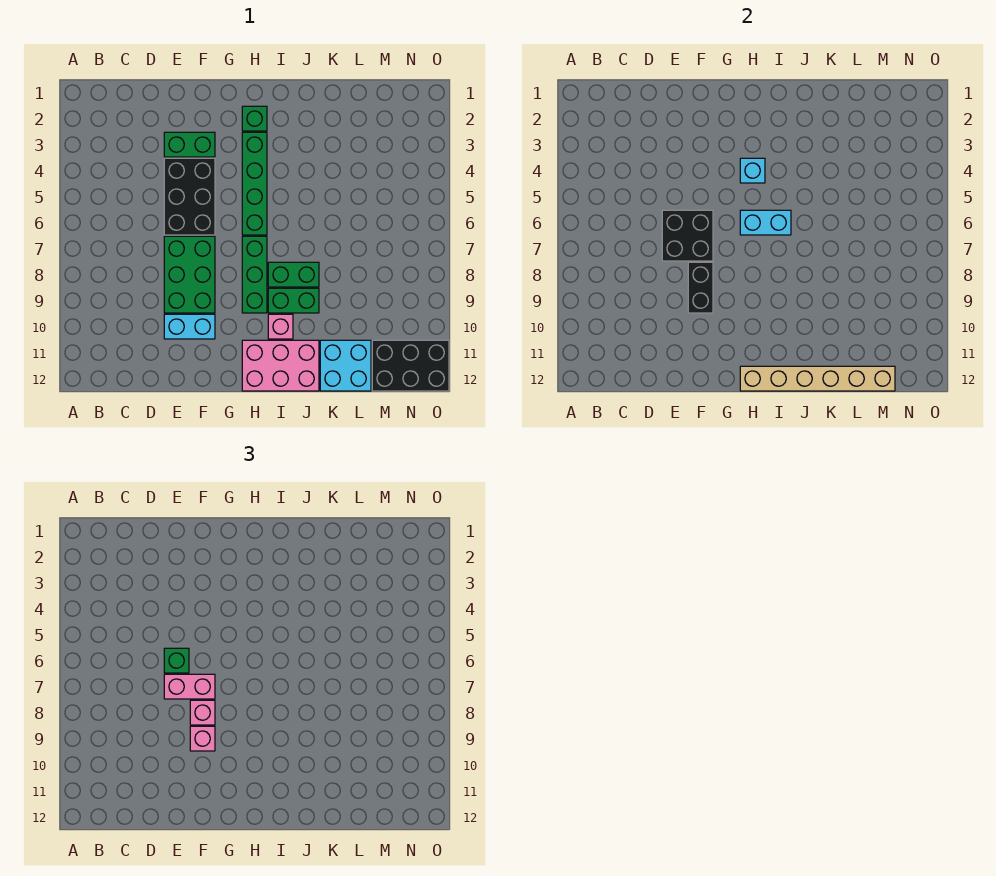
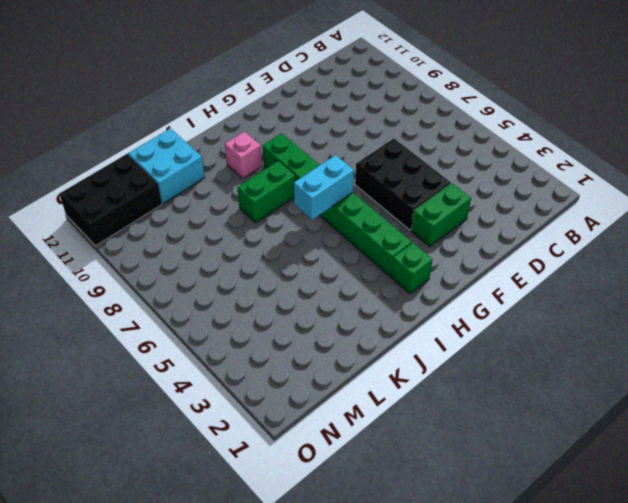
none -> green brick E7:F9 level 1
none -> cyan brick E10:F10 level 1
none -> pink brick H11:J12 level 1

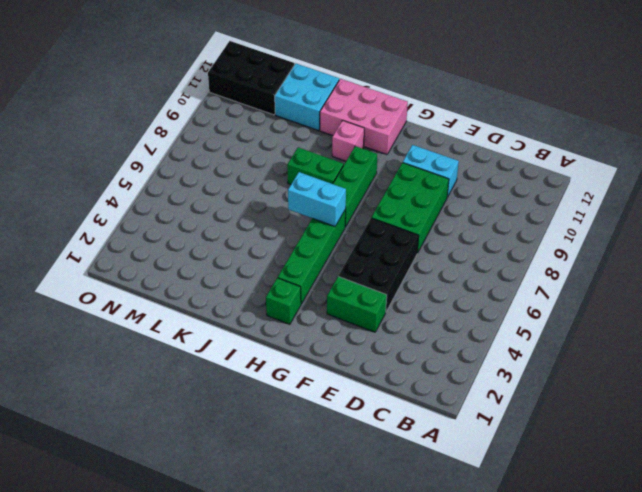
none -> green brick I9:J9 level 1
none -> black brick E6:F7 level 2
none -> black brick F8:F9 level 2

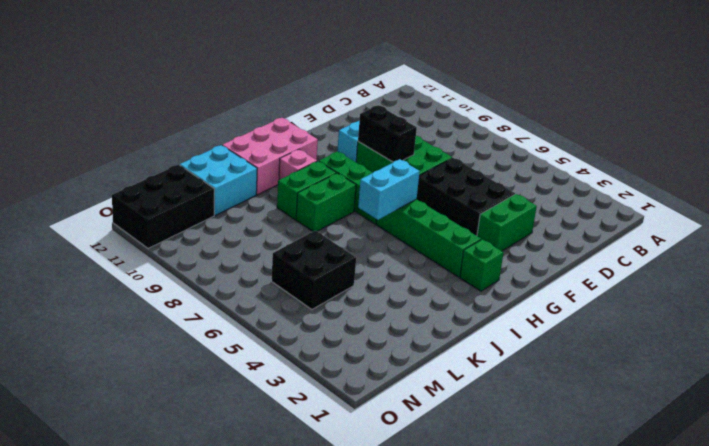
black brick L5:M6 level 1 -> black brick E6:F7 level 2
none -> cyan brick H4 level 2
none -> tan brick H12:M12 level 2
none -> green brick E6 level 3

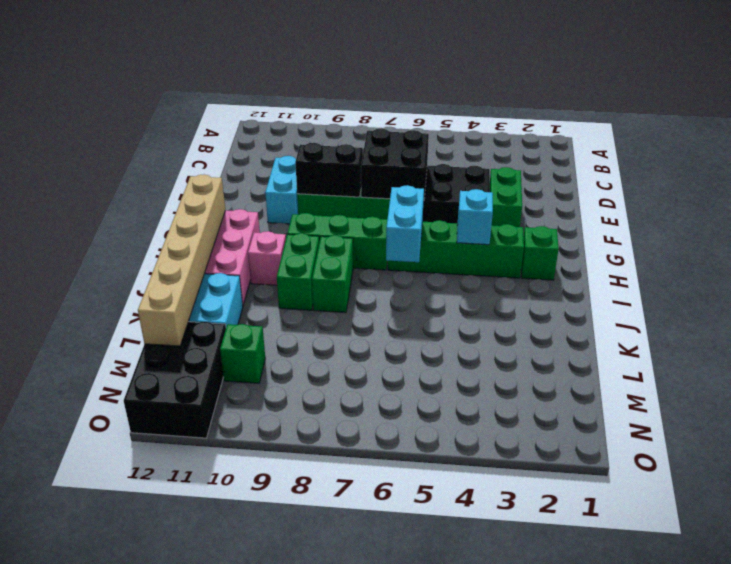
green brick M10 level 1 -> green brick E6 level 3
none -> pink brick E7:F7 level 3
none -> pink brick F8 level 3
none -> pink brick F9 level 3

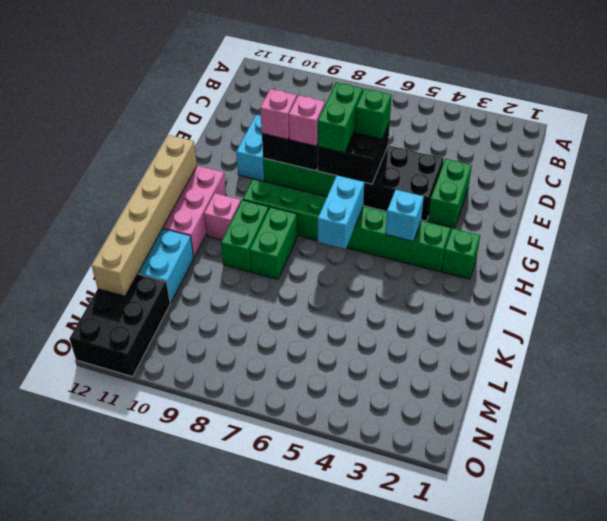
green brick E7:F7 level 3 -> pink brick E7:F7 level 3

